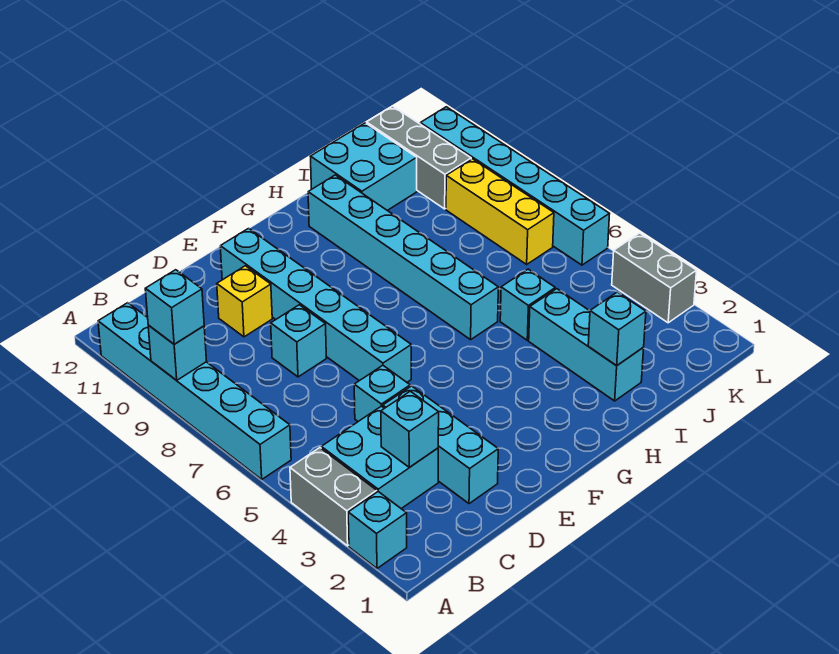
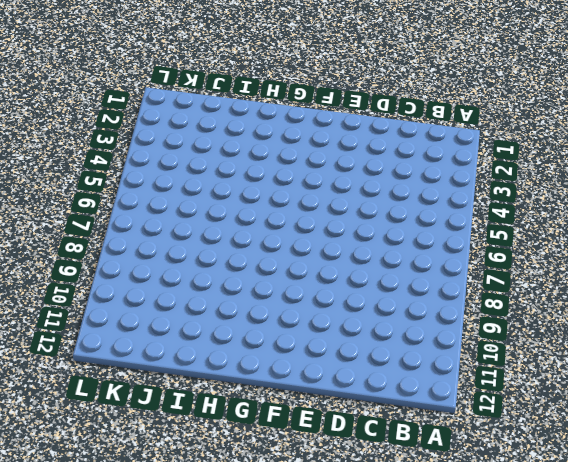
none -> cyan brick A2 level 1
none -> grey brick A3:A4 level 1
none -> cyan brick A6:A11 level 1

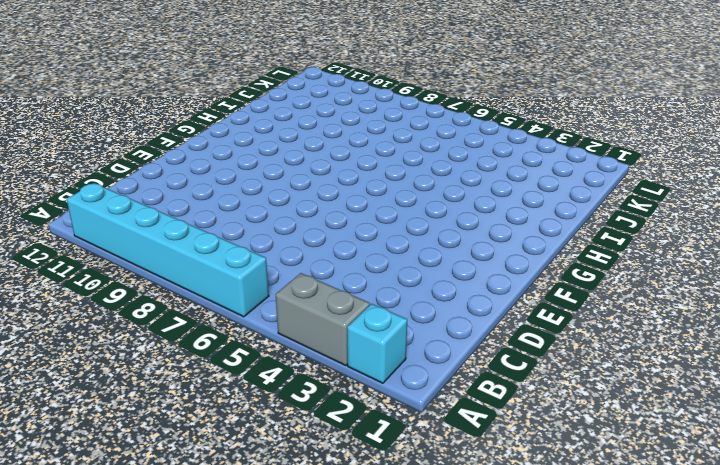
none -> cyan brick B3:C4 level 1
none -> cyan brick D2:D4 level 1
none -> cyan brick D5 level 1

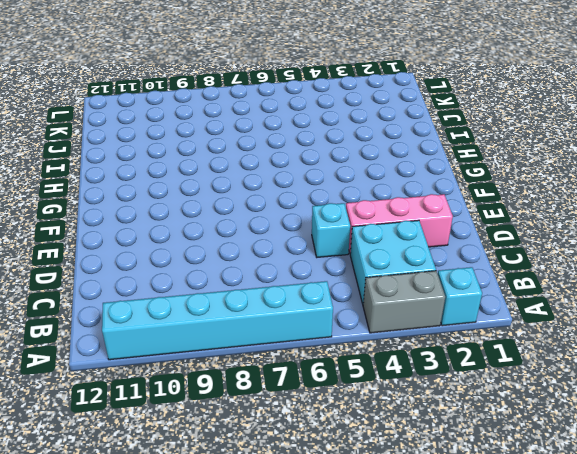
pink brick D2:D4 level 1 -> cyan brick D2:D4 level 1
none -> cyan brick D8 level 1
none -> yellow brick D10 level 1
none -> cyan brick E6:E11 level 1

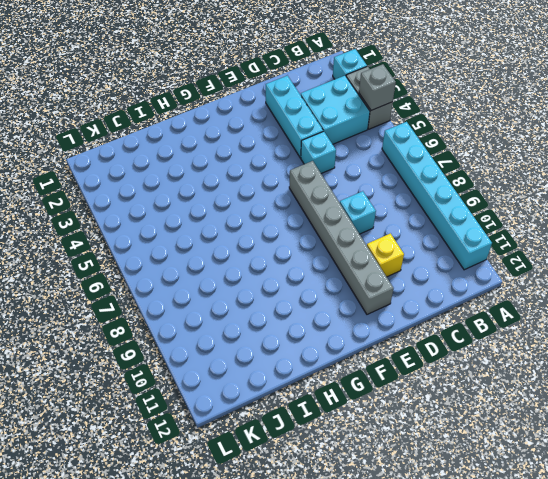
grey brick A4 level 2 -> none
grey brick E6:E11 level 1 -> cyan brick E6:E11 level 1
none -> cyan brick H6:H11 level 1
none -> cyan brick I2:I4 level 1
none -> cyan brick I5 level 1

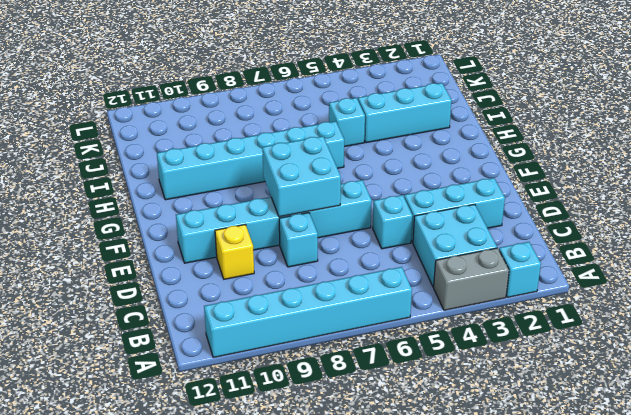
cyan brick E7:F8 level 2 -> cyan brick I11:J12 level 1
none -> yellow brick K7:K9 level 1
none -> grey brick K10:K12 level 1
none -> grey brick L3:L4 level 1

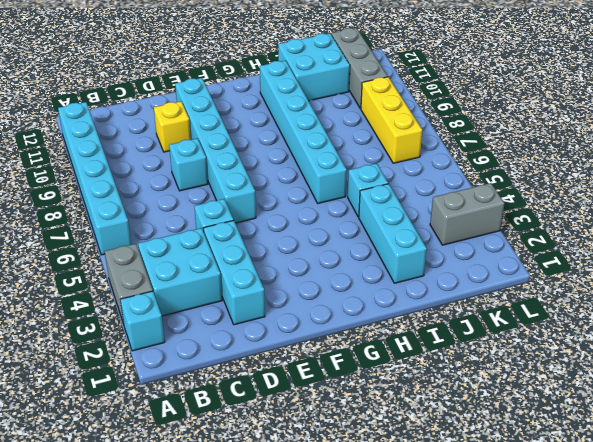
grey brick K3:L3 level 1 -> grey brick L3:L4 level 1
none -> cyan brick L6:L11 level 1
none -> cyan brick A9 level 2
none -> cyan brick C3 level 2

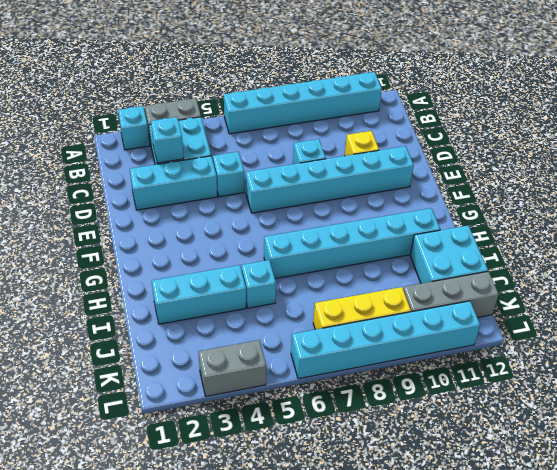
none -> cyan brick A9 level 2
none -> cyan brick I2 level 2
none -> cyan brick A9 level 3

